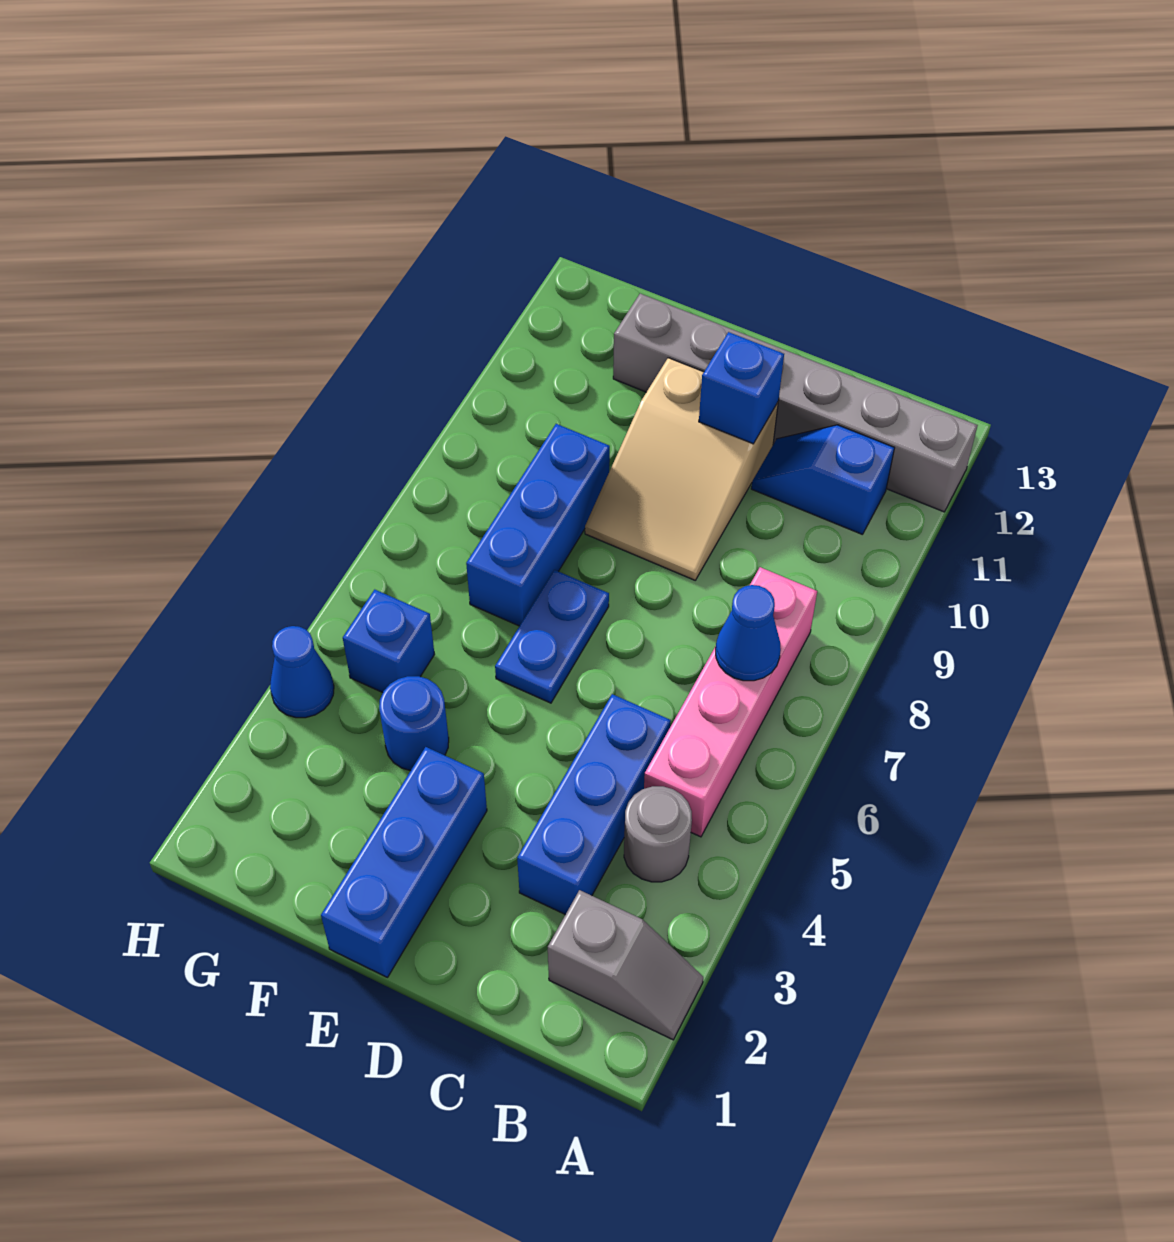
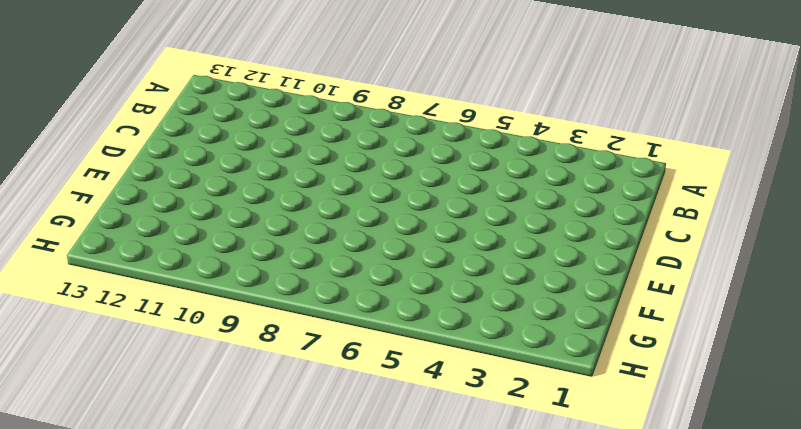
none -> grey slope A2:B2 level 1 top B
none -> grey brick A12:F12 level 1
none -> grey round brick B4 level 1

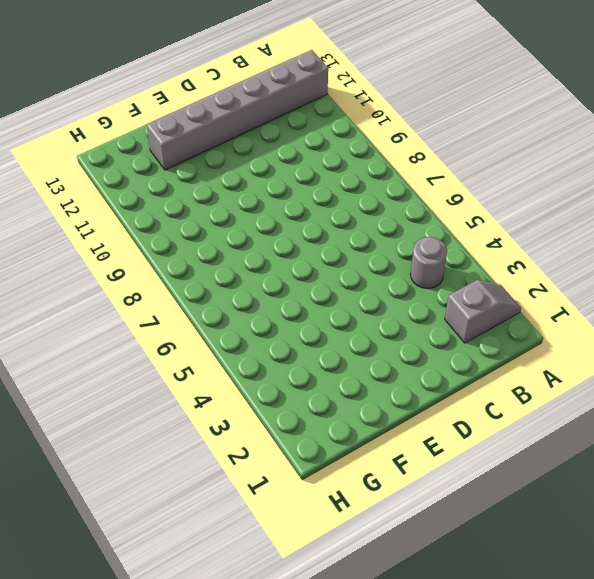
none -> pink brick B5:B8 level 1
none -> blue slope B11:C11 level 1 top B
none -> blue brick C3:C5 level 1

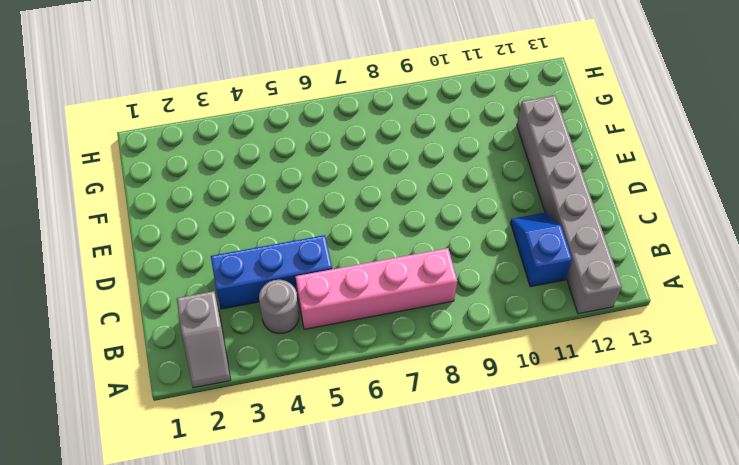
none -> tan slope D9:E11 level 1 top 11
none -> blue brick E1:E3 level 1
none -> blue plate E6:E7 level 1

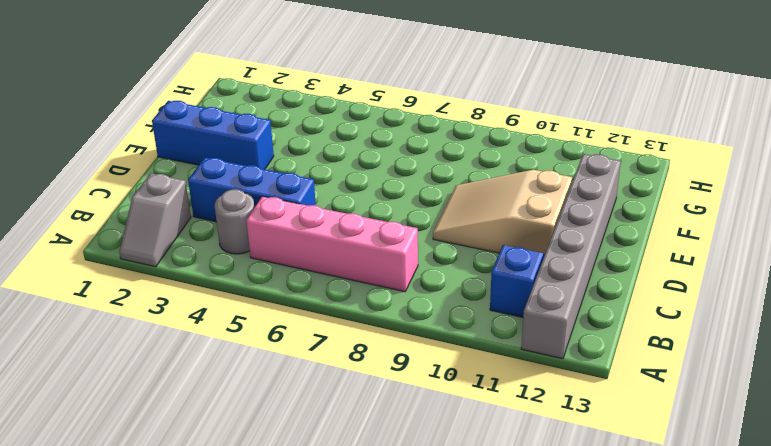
none -> blue plate E6:E7 level 1
none -> blue round brick F4 level 1
none -> blue brick F7:F9 level 1

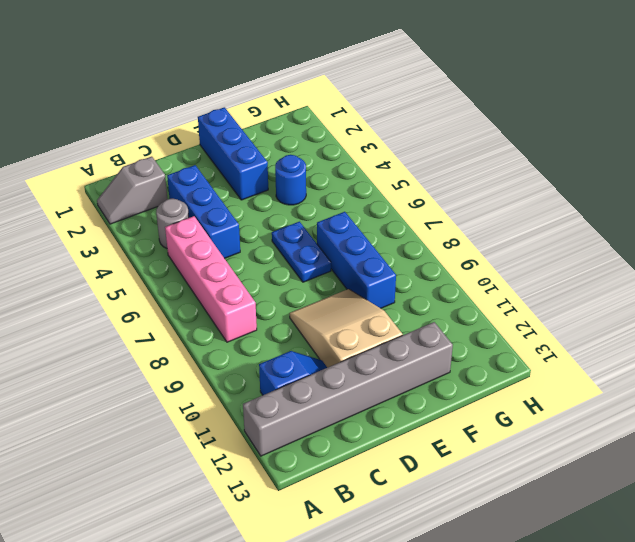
none -> blue brick G5 level 1
none -> blue cone H4 level 1
none -> blue cone B7 level 2

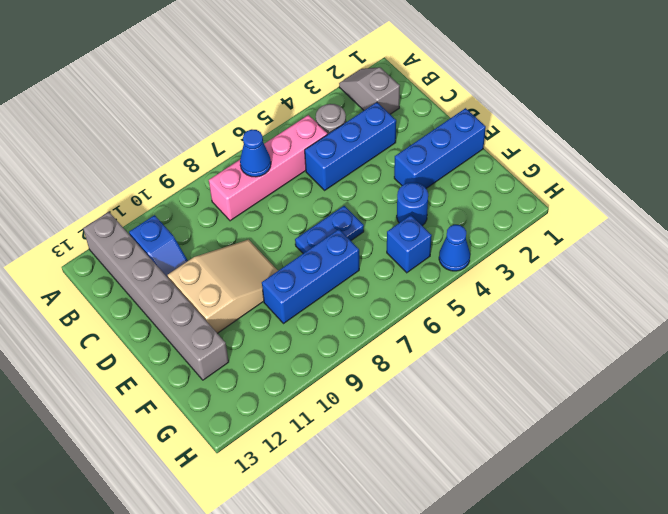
none -> blue brick D11 level 2

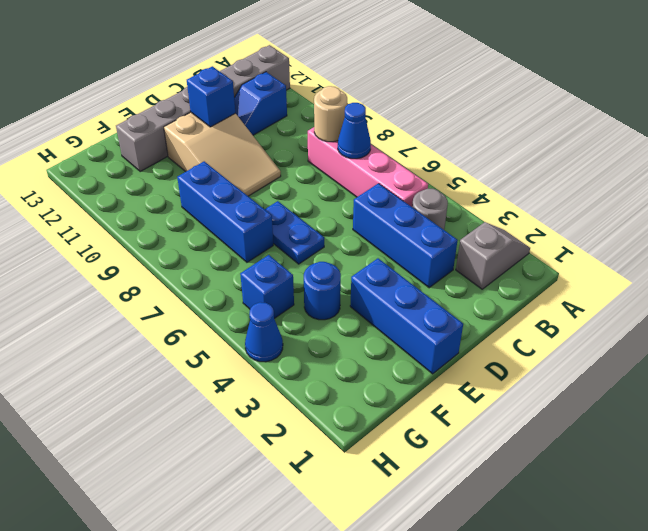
tan round brick B8 level 2 -> none

